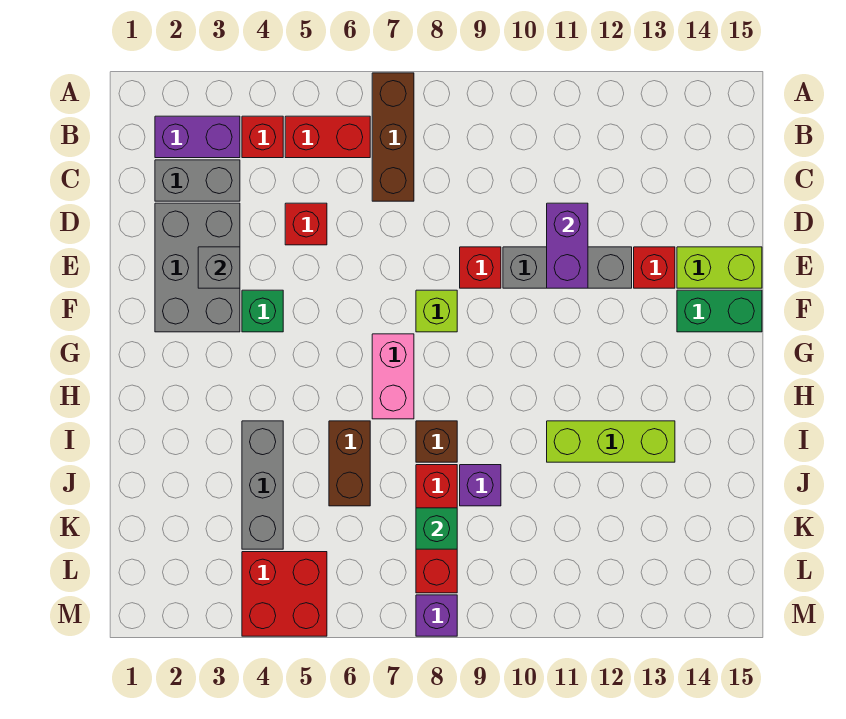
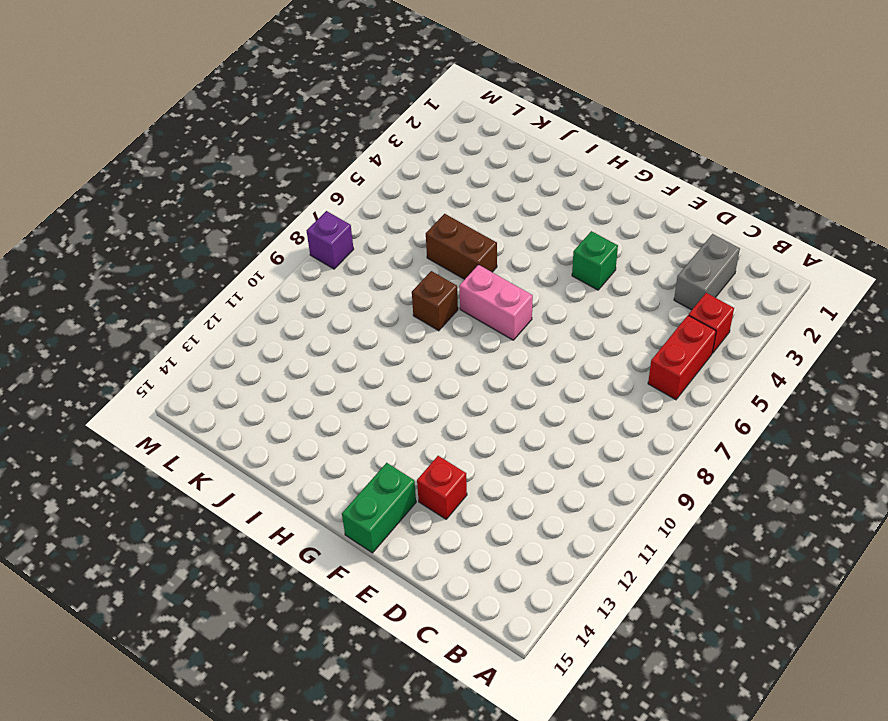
none -> brown brick A7:C7 level 1
none -> purple brick B2:B3 level 1
none -> grey brick D2:F3 level 1

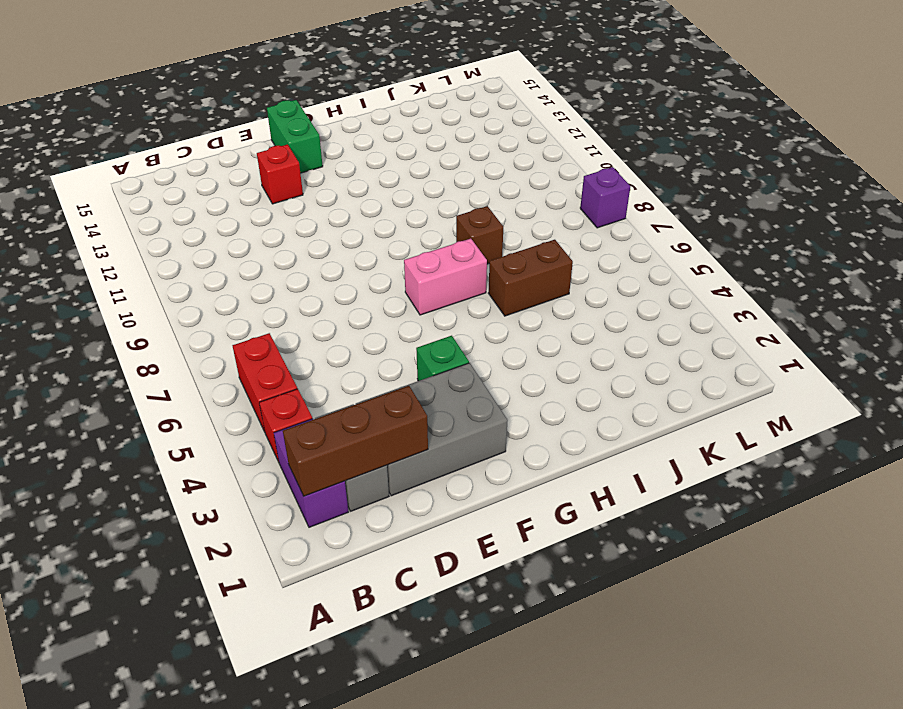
brown brick B2:D2 level 2 -> brown brick A7:C7 level 1
none -> red brick D5 level 1
none -> red brick E9 level 1
none -> grey brick E10:E12 level 1

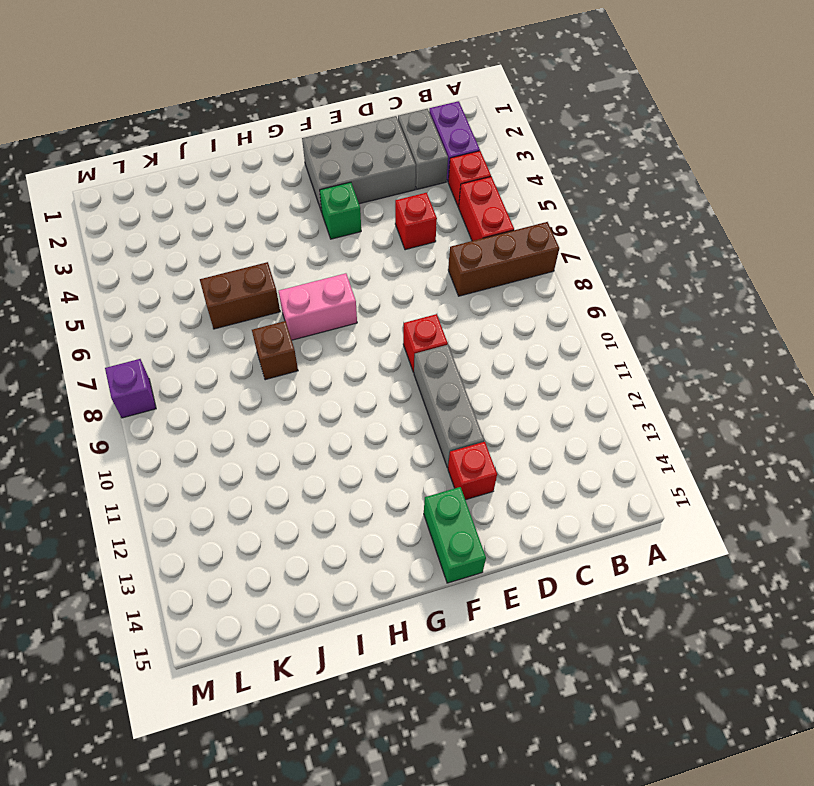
none -> lime brick E14:E15 level 1
none -> lime brick F8 level 1
none -> grey brick I4:K4 level 1

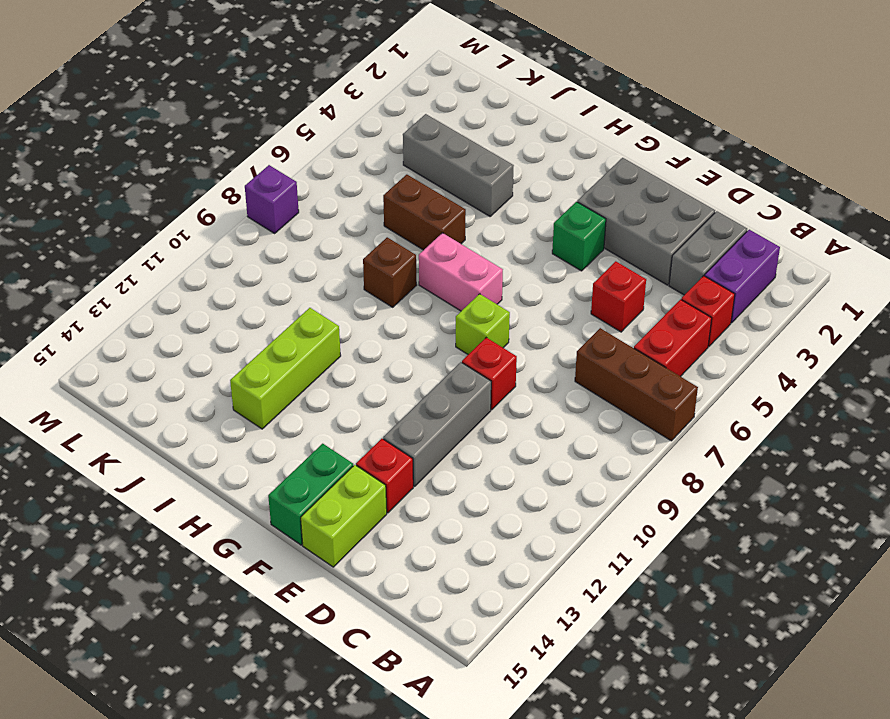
none -> red brick J8:L8 level 1
none -> purple brick J9 level 1
none -> red brick L4:M5 level 1

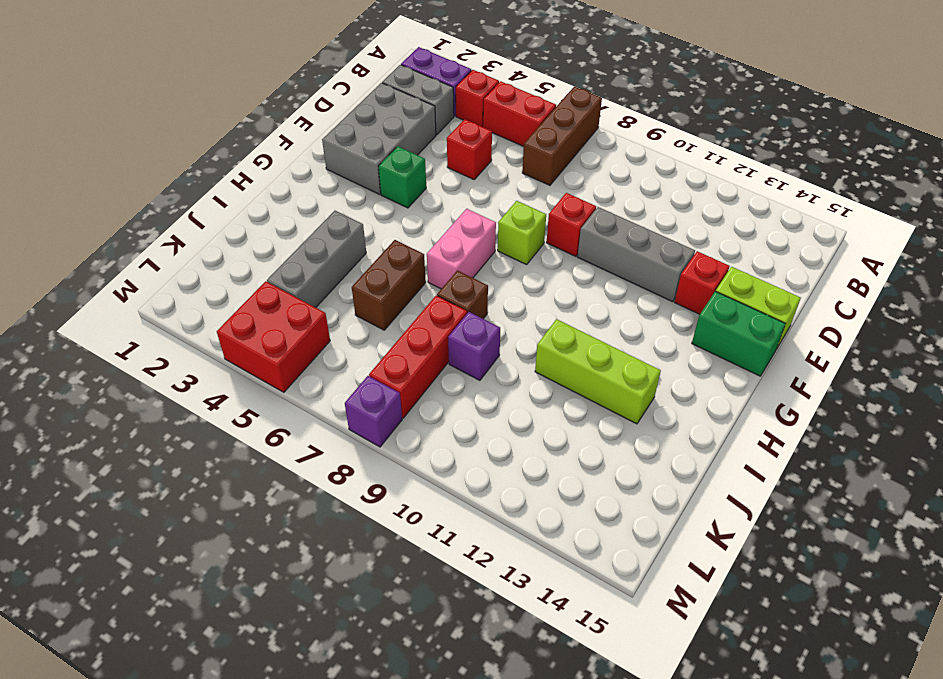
none -> purple brick D11:E11 level 2
none -> grey brick E3 level 2
none -> green brick K8 level 2

